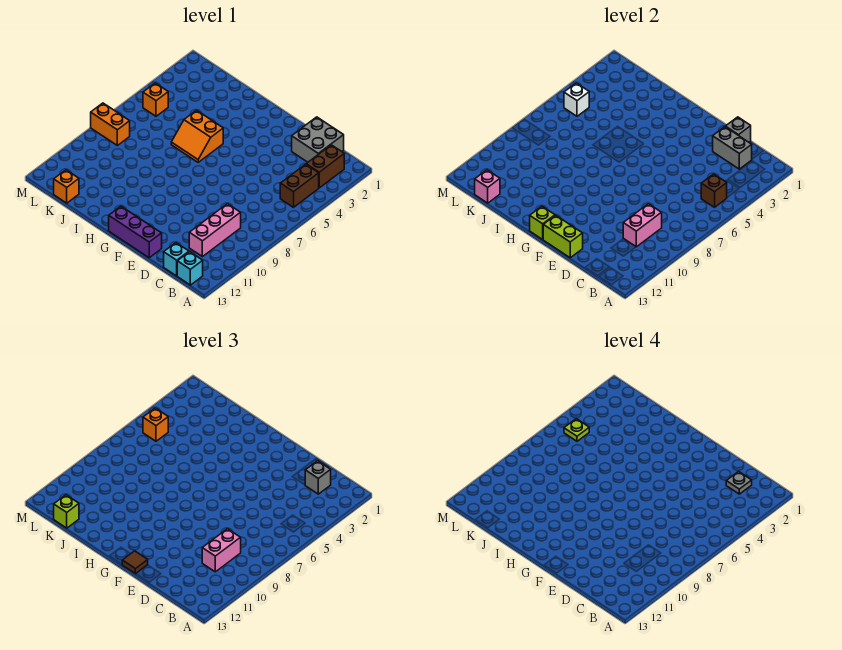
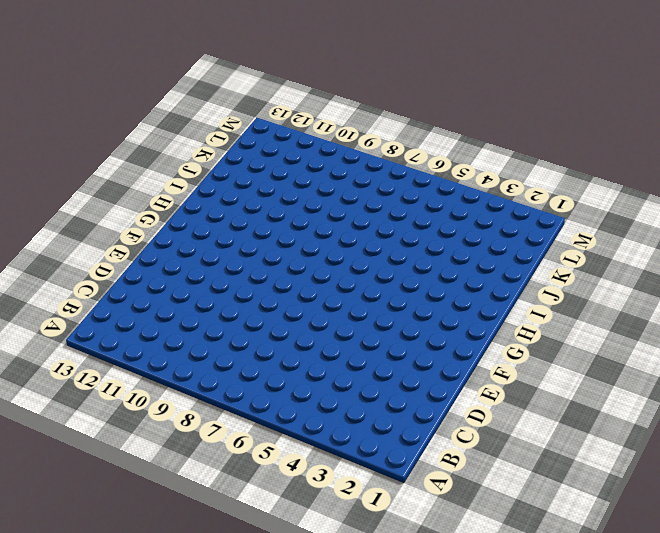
none -> brown brick B2:B3 level 1
none -> brown brick B4:B5 level 1
none -> cyan brick B13 level 1

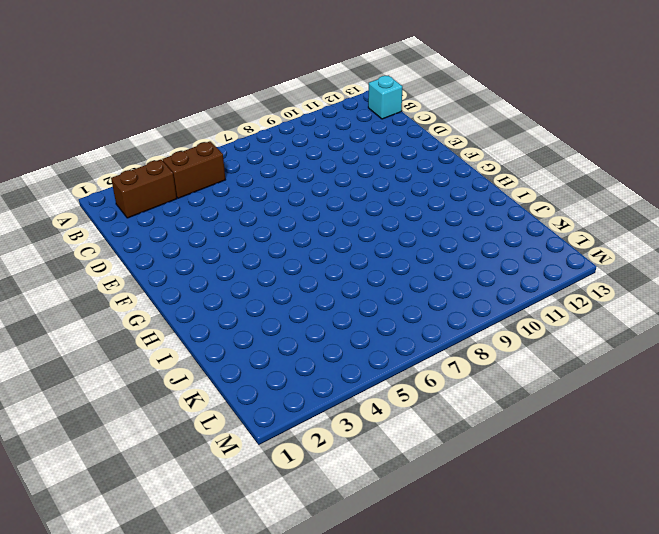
none -> grey brick C1:D2 level 1
none -> pink brick C9:C11 level 1
none -> cyan brick C13 level 1

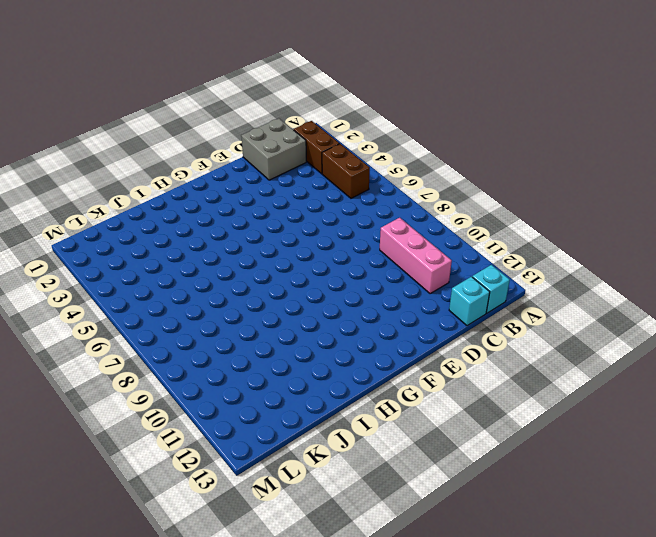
none -> purple brick E13:G13 level 1
none -> orange slope H5:I6 level 1 top 5
none -> orange brick K13 level 1

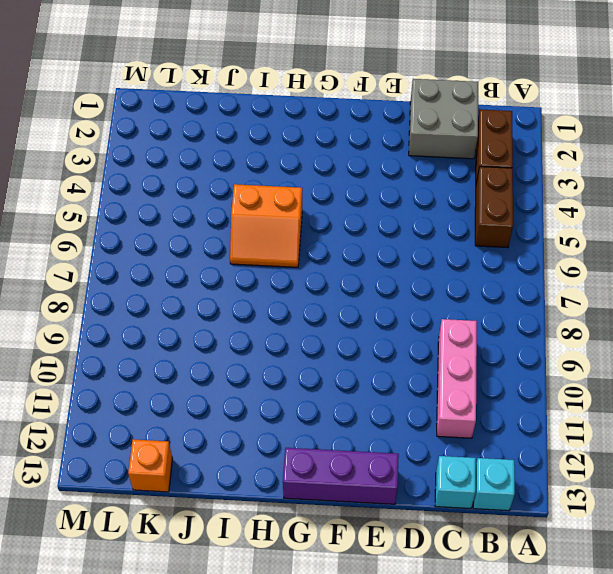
none -> orange brick L5 level 1
none -> orange brick L8:M8 level 1
none -> brown brick B5 level 2

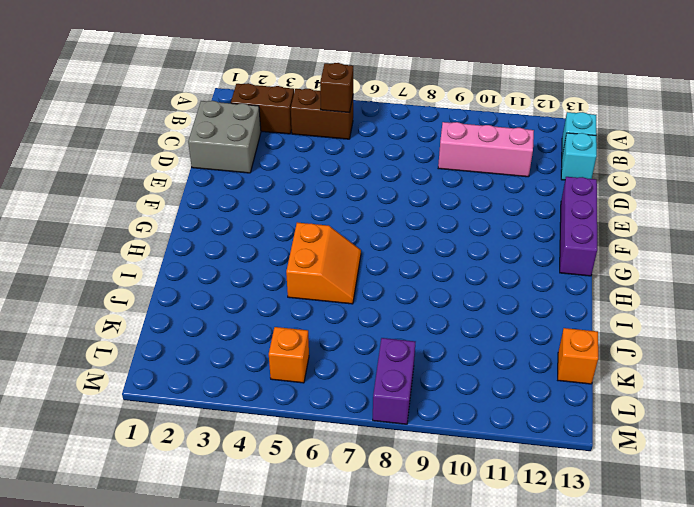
purple brick L8:M8 level 1 -> orange brick L8:M8 level 1
none -> grey brick C2:D2 level 2
none -> pink brick C9:C10 level 2
none -> grey brick D1 level 2

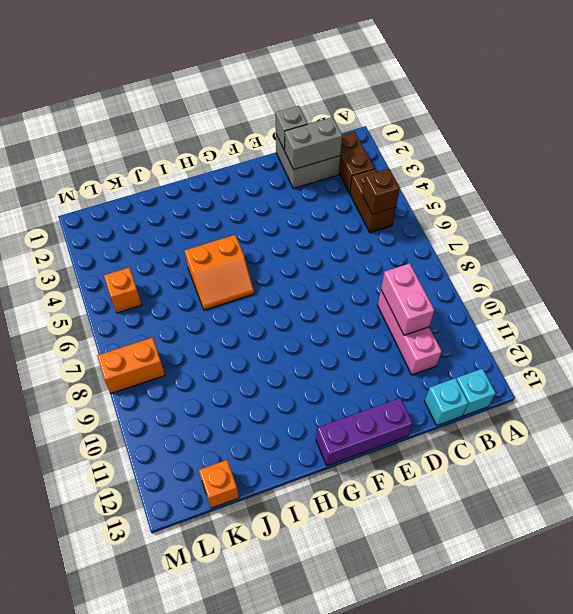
none -> lime brick E13:F13 level 2
none -> lime brick G13 level 2
none -> pink brick K13 level 2

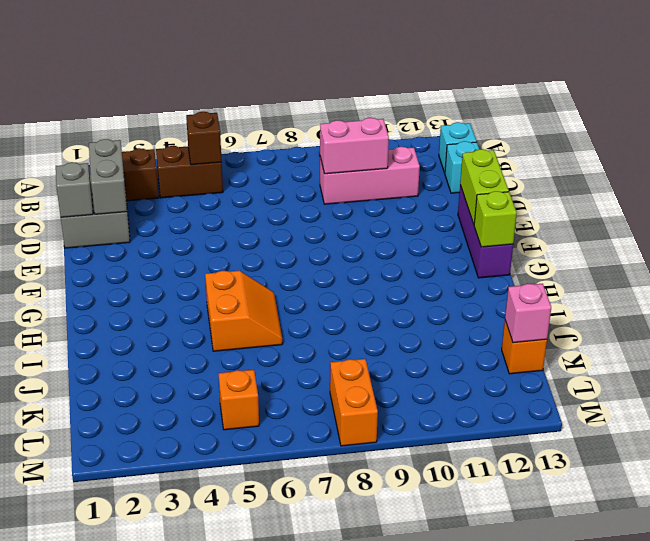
none -> white brick L5 level 2
none -> grey brick C2 level 3
none -> pink brick C9:C10 level 3

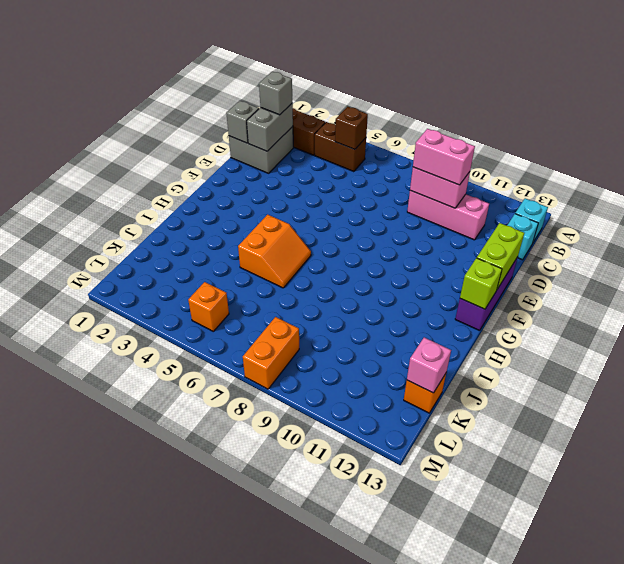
none -> white brick L5 level 2
none -> brown tile F13 level 3
none -> lime brick K13 level 3

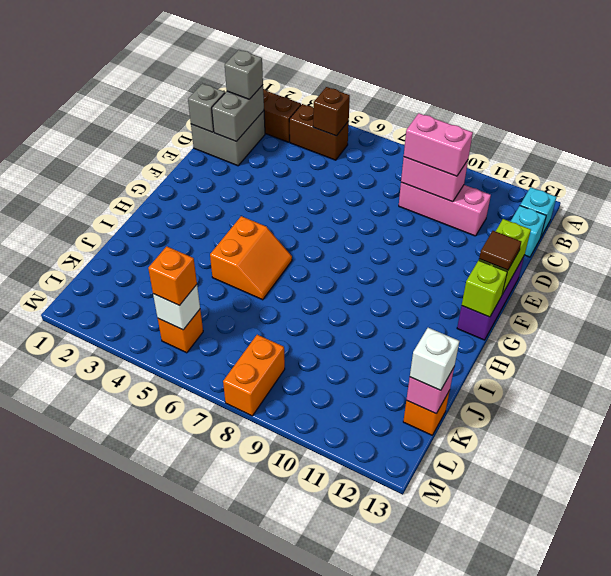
white brick K13 level 3 -> lime brick K13 level 3
none -> grey plate C2 level 4
none -> lime plate L5 level 4

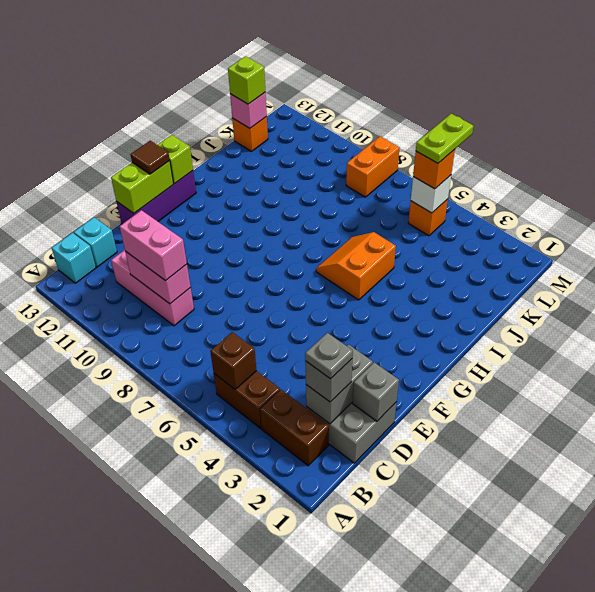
lime plate L5:M5 level 4 -> lime plate L5 level 4

